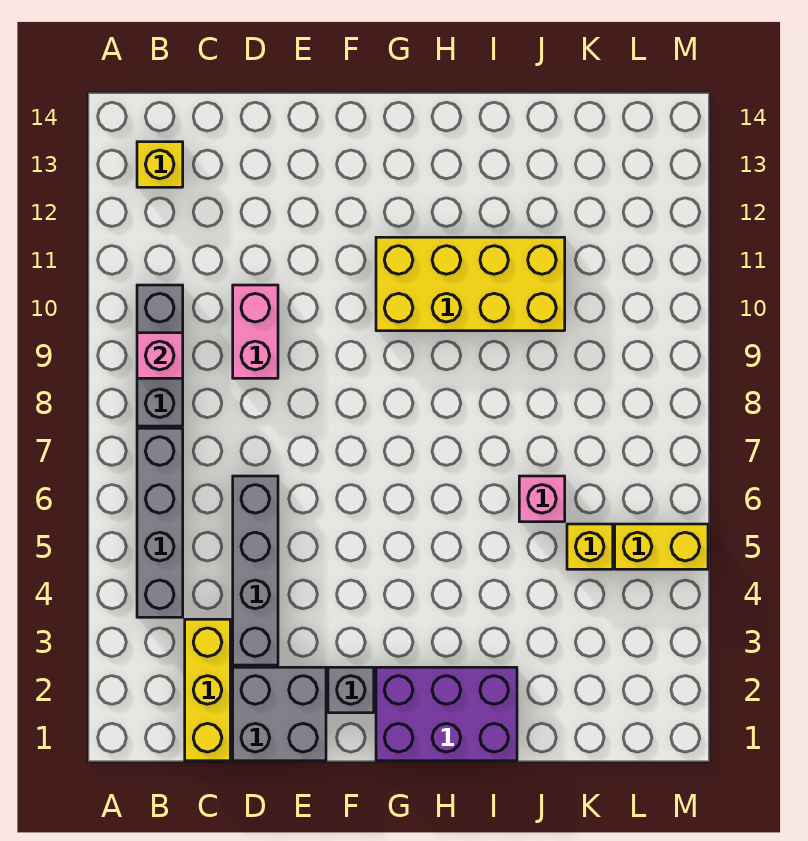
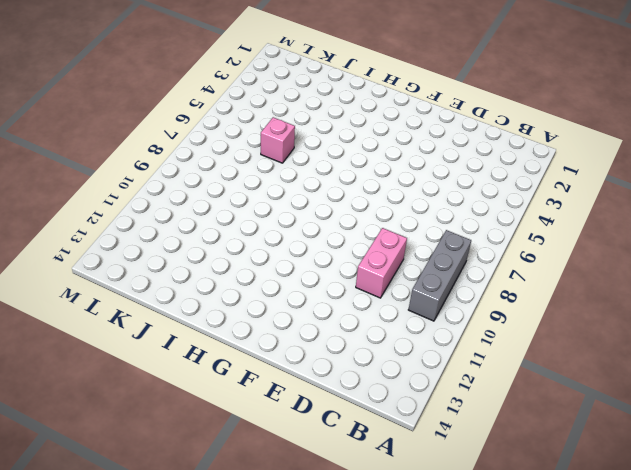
none -> grey brick B4:B7 level 1
none -> yellow brick B13 level 1
none -> yellow brick C1:C3 level 1

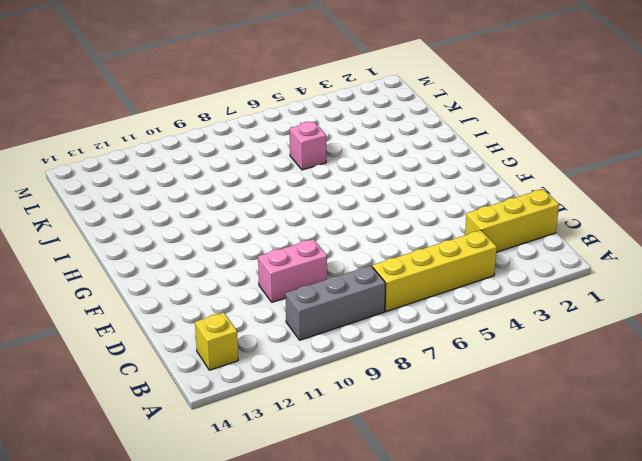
yellow brick B4:B7 level 1 -> grey brick B4:B7 level 1
none -> grey brick D1:E2 level 1
none -> grey brick D3:D6 level 1
none -> grey brick F2 level 1

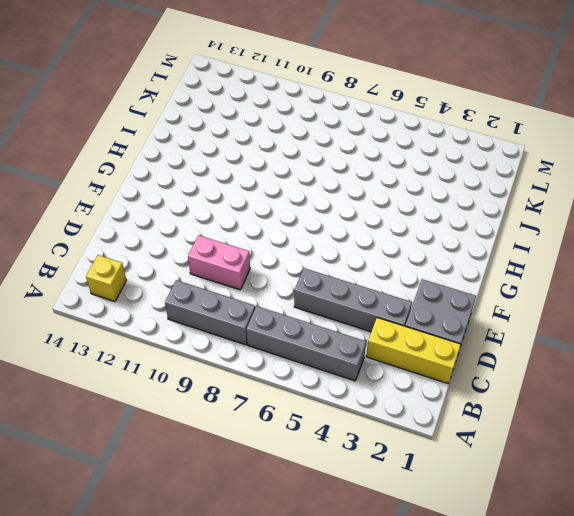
none -> grey brick F2 level 1
none -> purple brick G1:I2 level 1
none -> yellow brick G10:J11 level 1

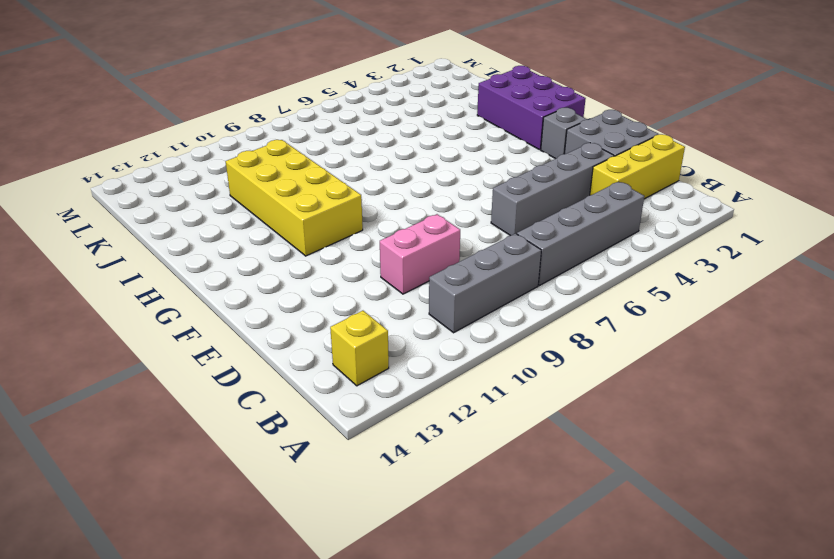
none -> pink brick J6 level 1
none -> yellow brick K5 level 1
none -> yellow brick L5:M5 level 1

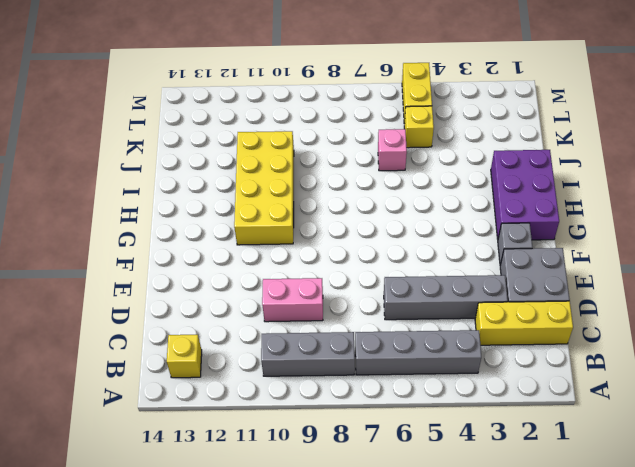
none -> pink brick B9 level 2

